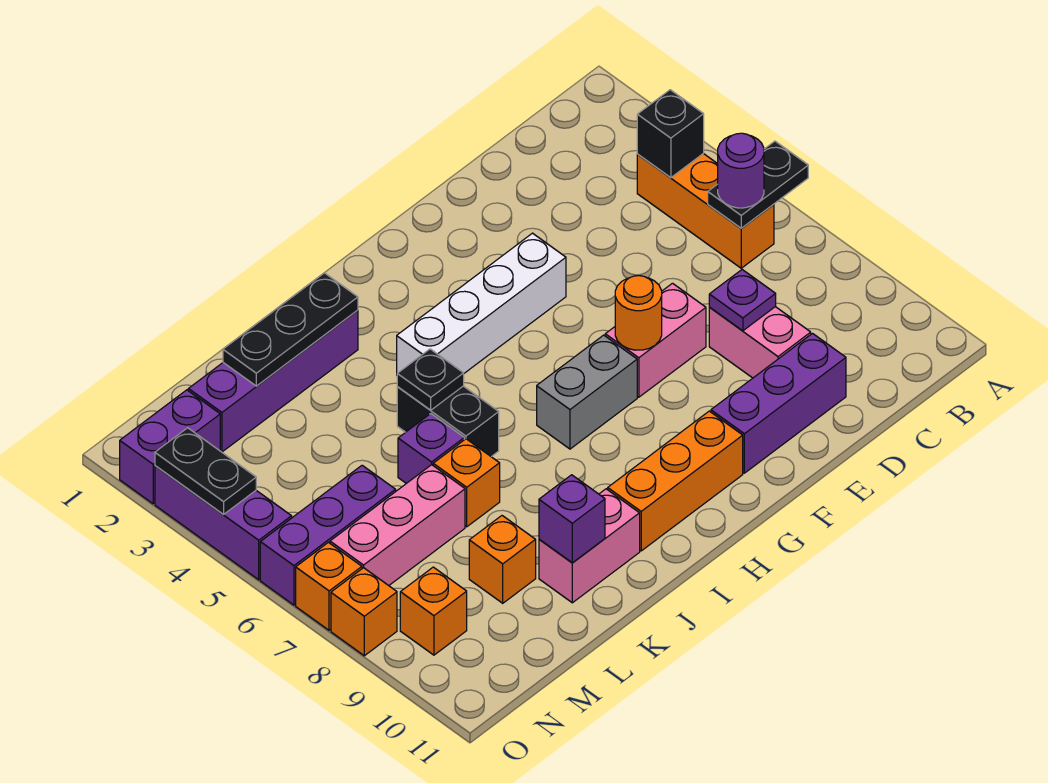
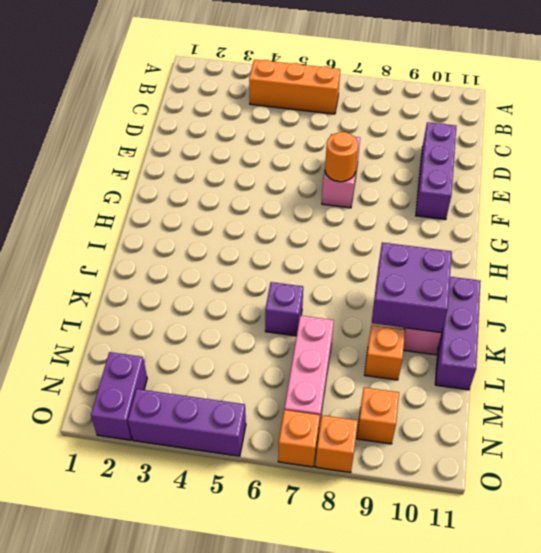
purple brick J9:K10 level 2 -> purple brick K10 level 2
purple brick J11:L11 level 1 -> purple brick M6:O6 level 1
none -> pink brick D8:D9 level 1
none -> white brick F4:I4 level 1
none -> grey brick G7:H7 level 1

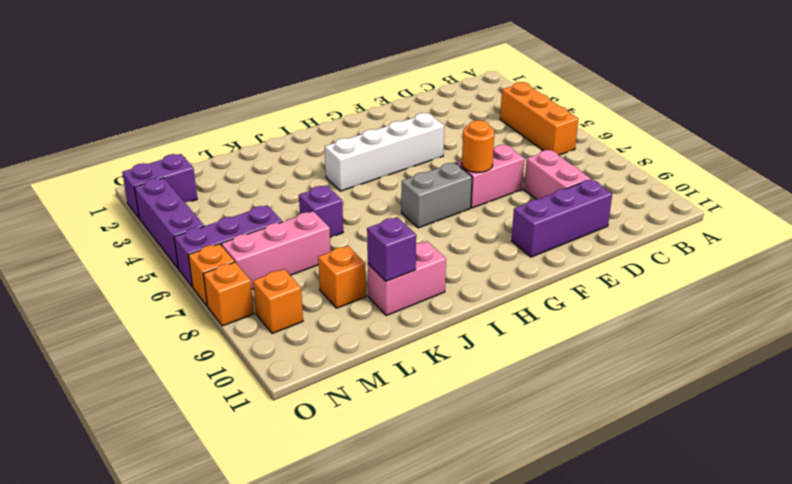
none -> orange brick G10:I10 level 1
none -> purple brick J2:M2 level 1
none -> black brick J5:J6 level 1

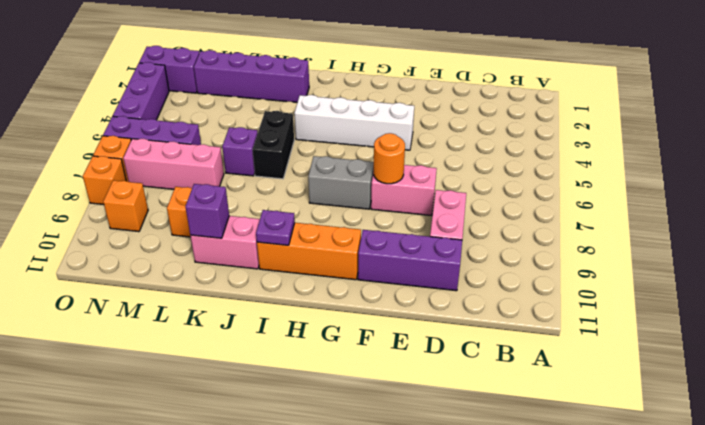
purple plate I10 level 2 -> purple plate D8 level 2
none -> orange brick B4:B6 level 1
none -> orange brick K7 level 1
none -> black plate A6:B6 level 2

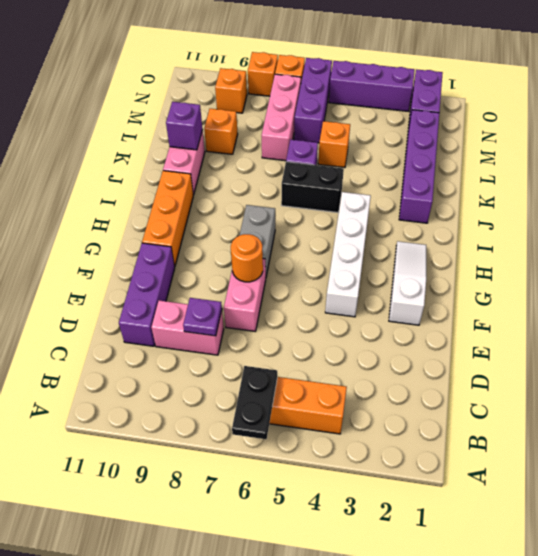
white slope F2:H2 level 1 top F -> none
orange brick L5 level 1 -> orange brick K7 level 1
none -> black brick B4 level 2
none -> black plate J2:L2 level 2
none -> black plate J5 level 2

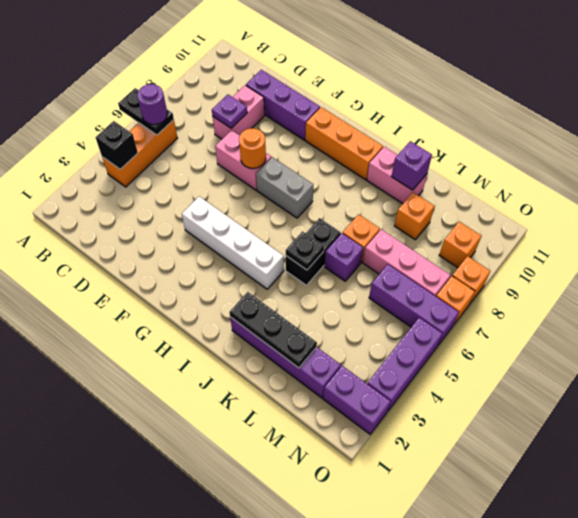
none -> black plate O3:O4 level 2

